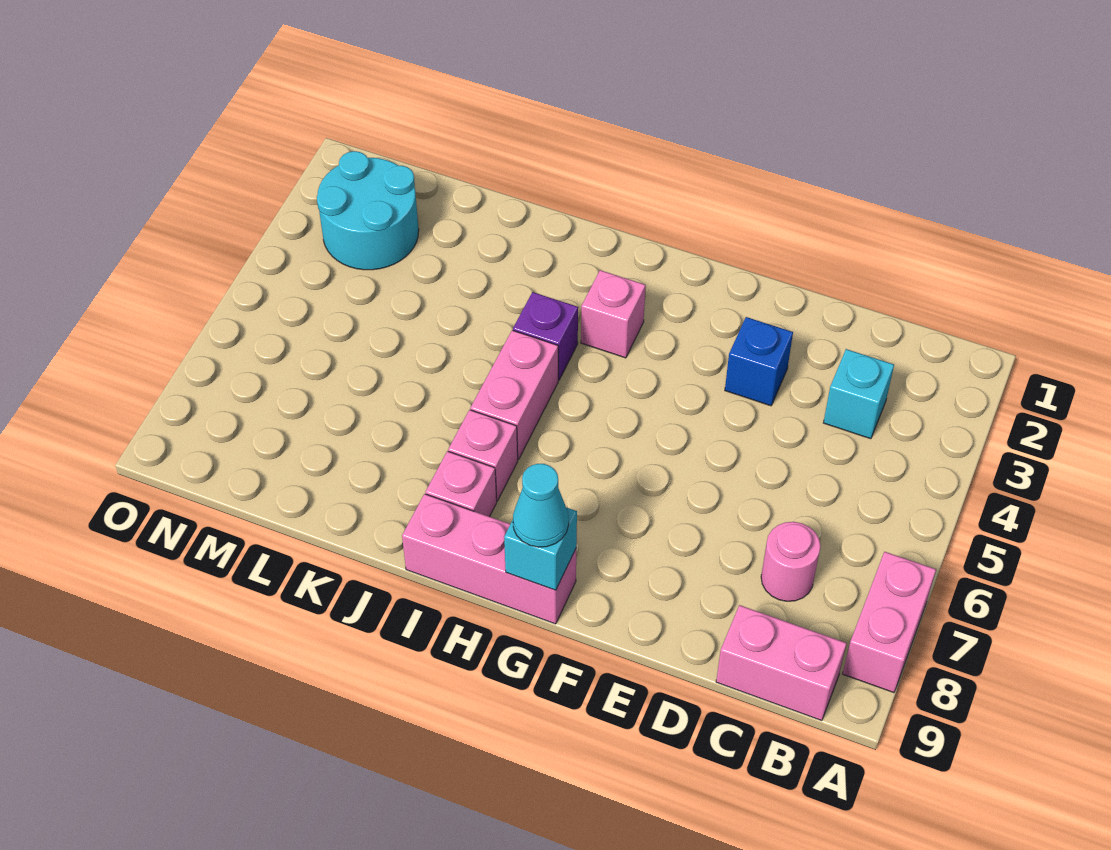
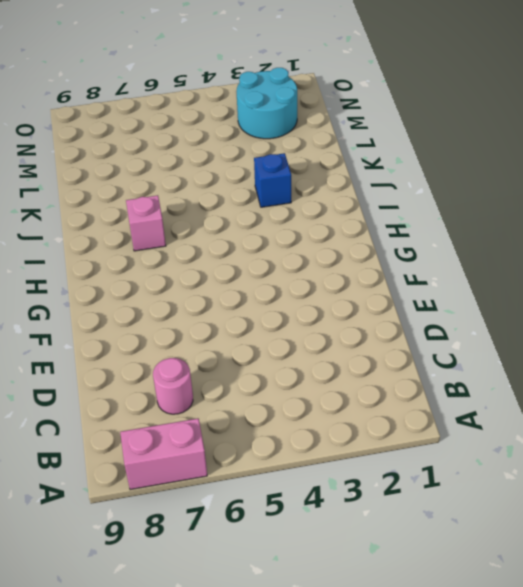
blue brick J3 level 1 -> blue brick E3 level 1
none -> pink brick B9:C9 level 1
none -> cyan brick C3 level 1
none -> pink brick G9:I9 level 1

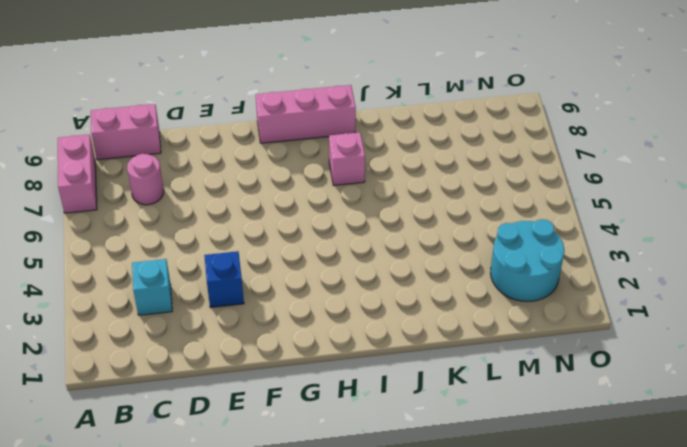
none -> pink brick H3 level 1
none -> purple brick I4 level 1
none -> pink brick I5:I6 level 1

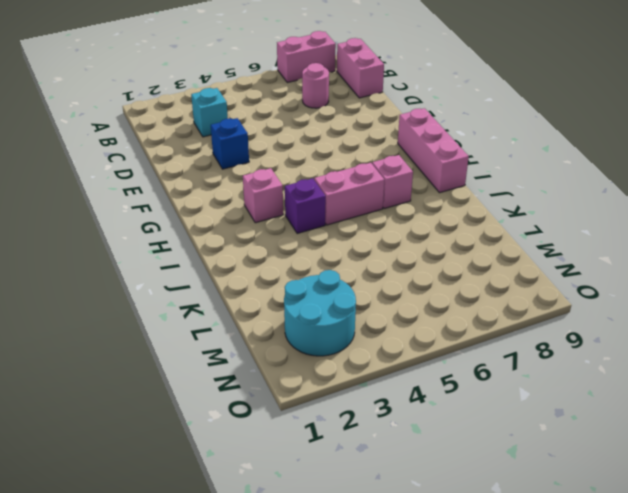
none -> pink brick I8 level 1
none -> cyan brick G9 level 2
none -> cyan cone G9 level 3

